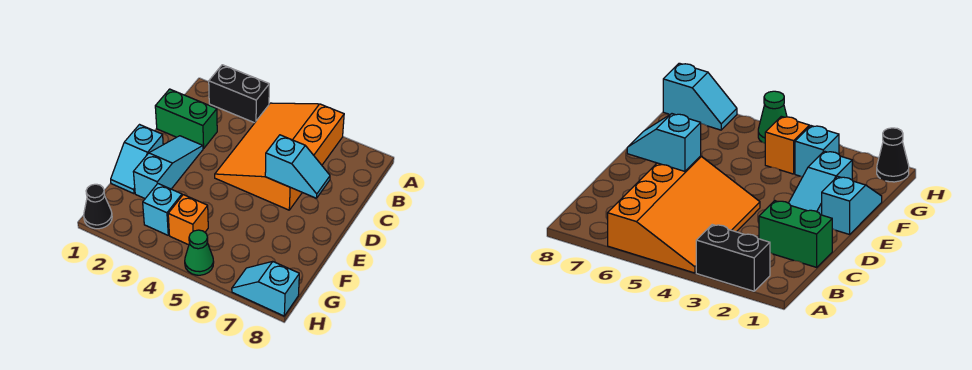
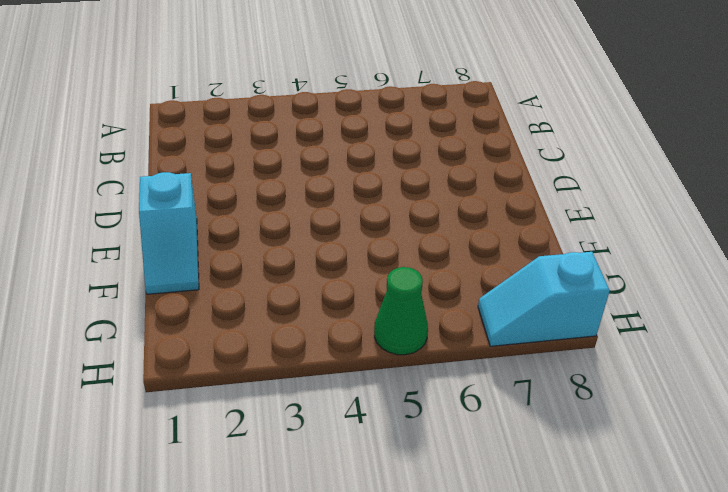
none -> black brick A2:A3 level 1
none -> orange slope A4:D6 level 1 top 6

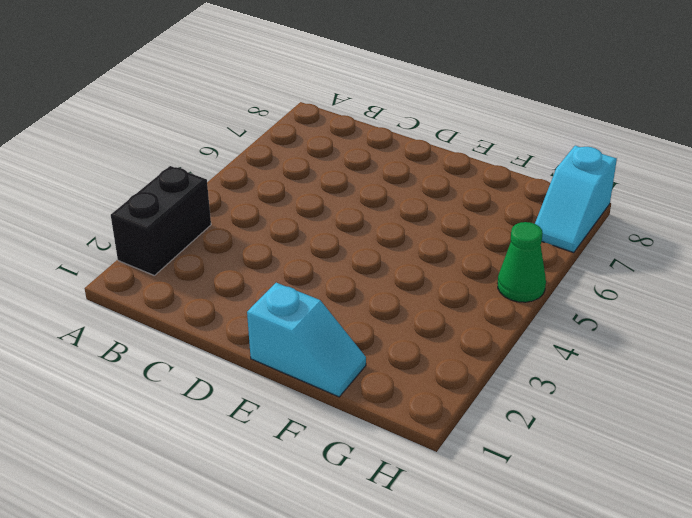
none -> orange slope A4:D6 level 1 top 6
none -> green brick C1:C2 level 1

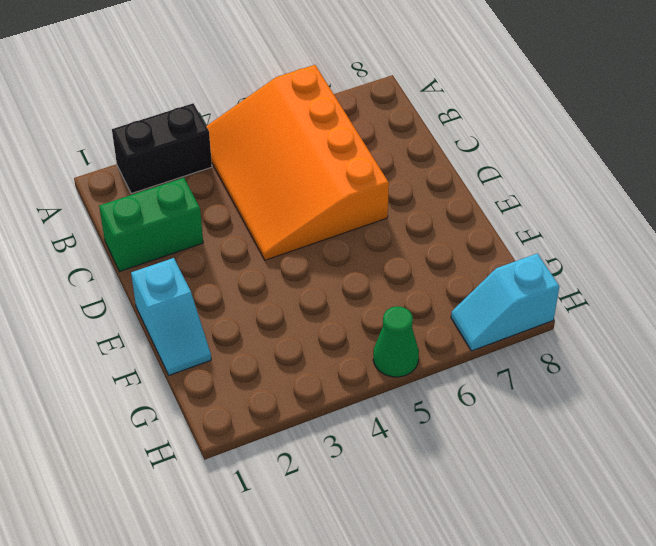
none -> cyan slope D2:F2 level 1 top F
none -> cyan brick G3 level 1

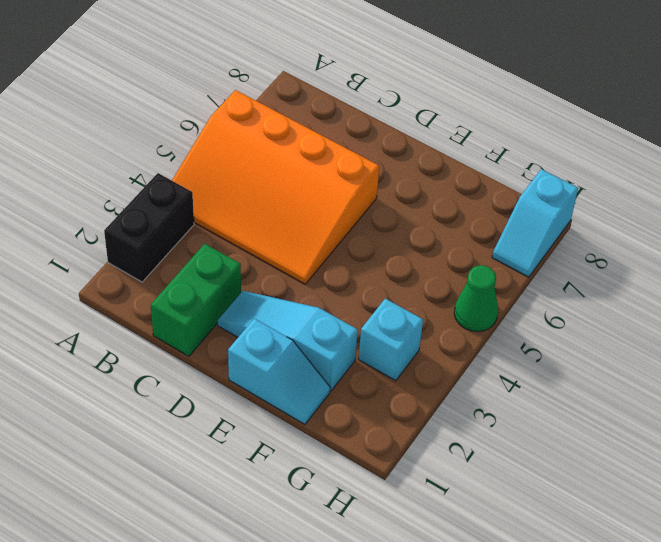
none -> orange brick G4 level 1
none -> black cone H1 level 1

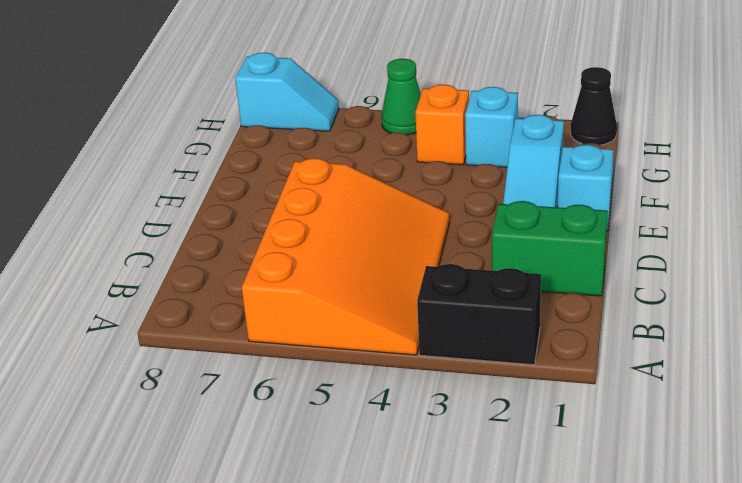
none -> cyan slope D6:D7 level 2 top 6

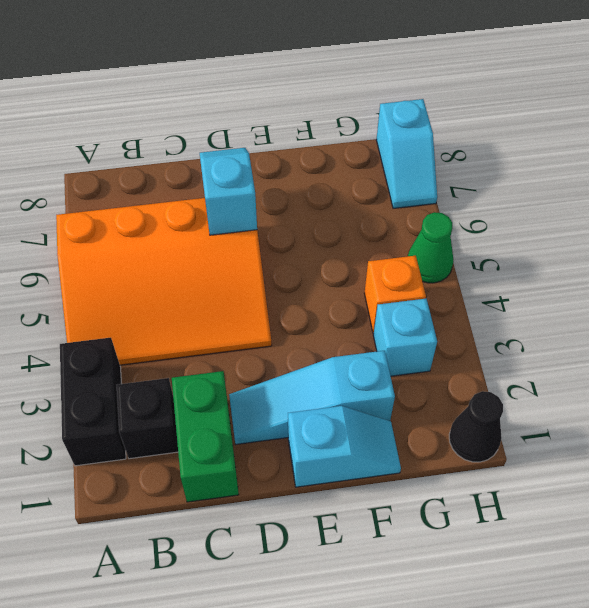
black brick B2 level 1 -> none

